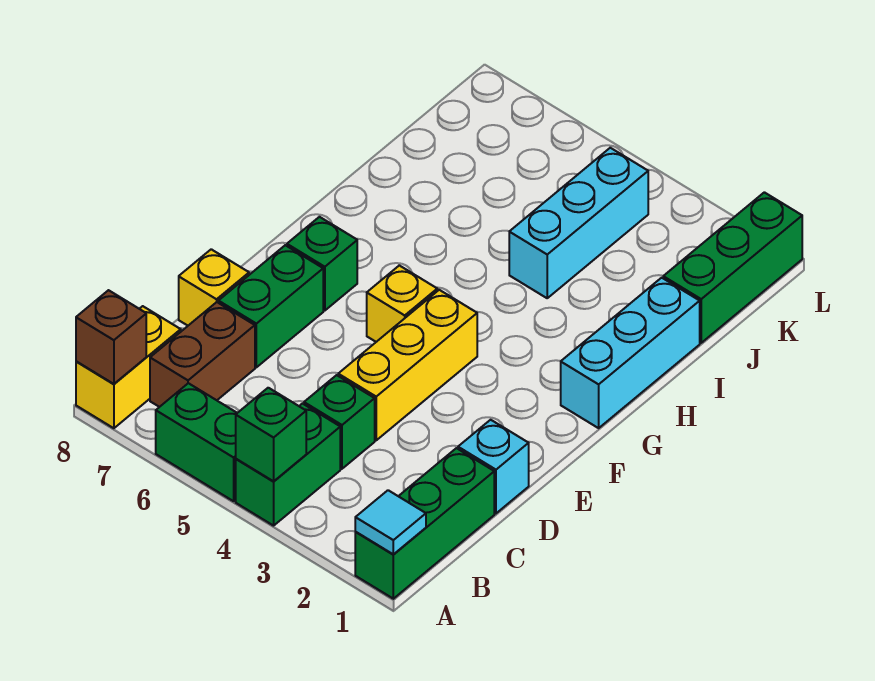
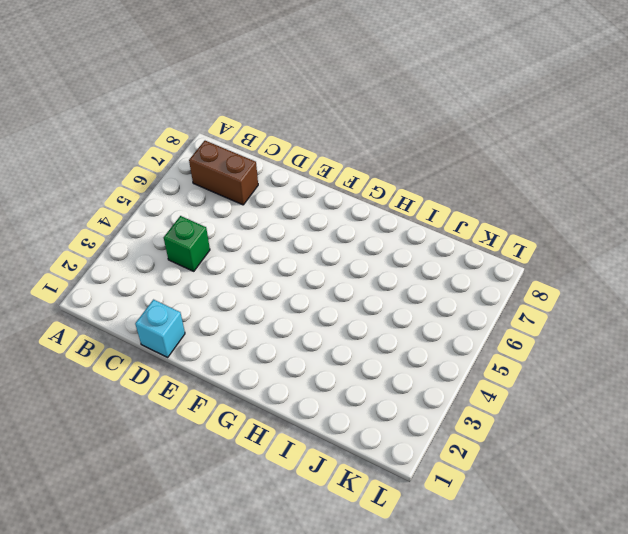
none -> green brick A1:C1 level 1
none -> green brick A4:B4 level 1
none -> green brick A5:A6 level 1

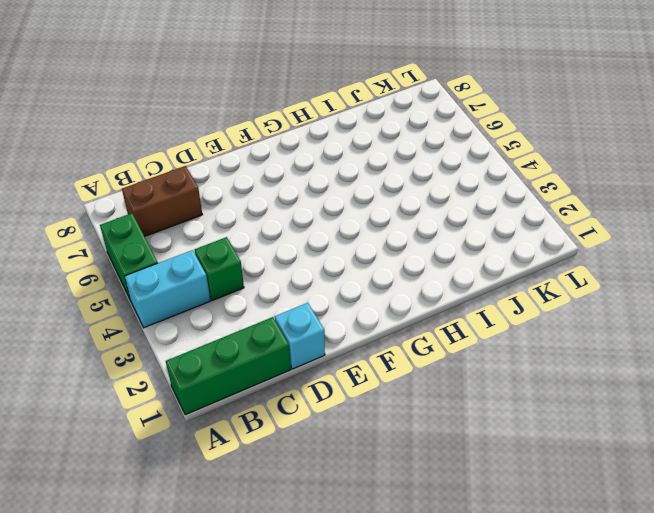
cyan brick A4:B4 level 1 -> green brick A4:B4 level 1
none -> yellow brick A8:B8 level 1
none -> yellow brick D4:F4 level 1
none -> green brick D7:E7 level 1

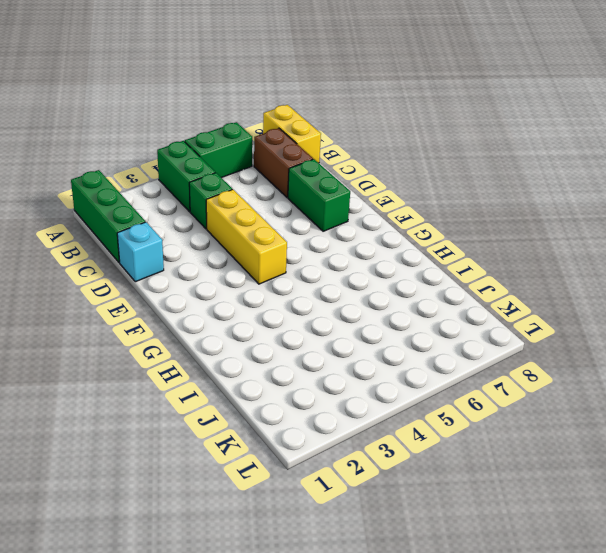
none -> yellow brick D8 level 1
none -> yellow brick F5 level 1
none -> green brick F7 level 1

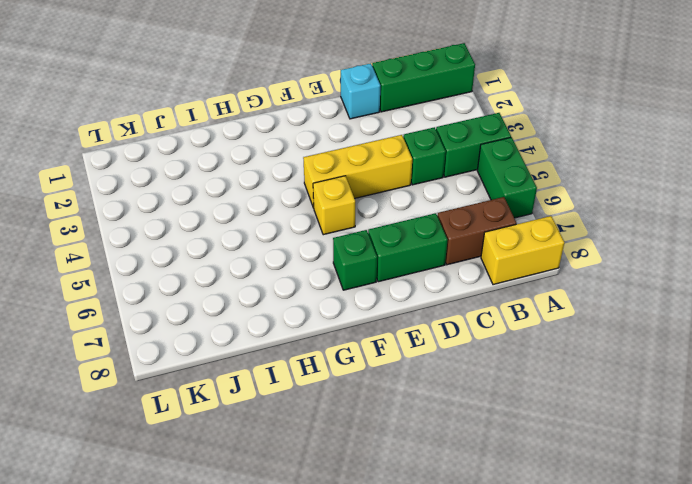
none -> yellow brick D8 level 1
none -> cyan brick G1:I1 level 1
none -> cyan brick I4:K4 level 1

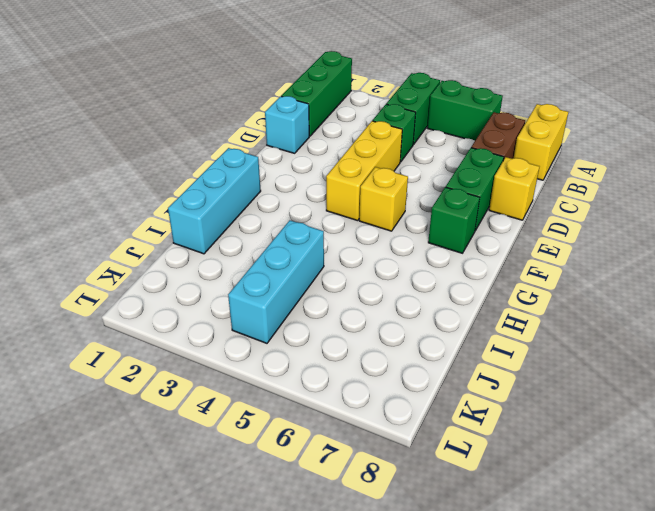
none -> green brick J1:L1 level 1
none -> cyan tile A1 level 2
none -> green brick A4 level 2

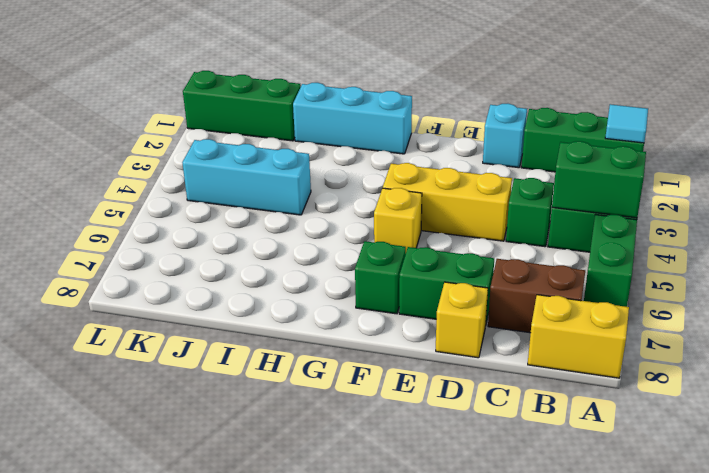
green brick A4:B4 level 2 -> green brick A4 level 2
none -> brown brick A8 level 2

